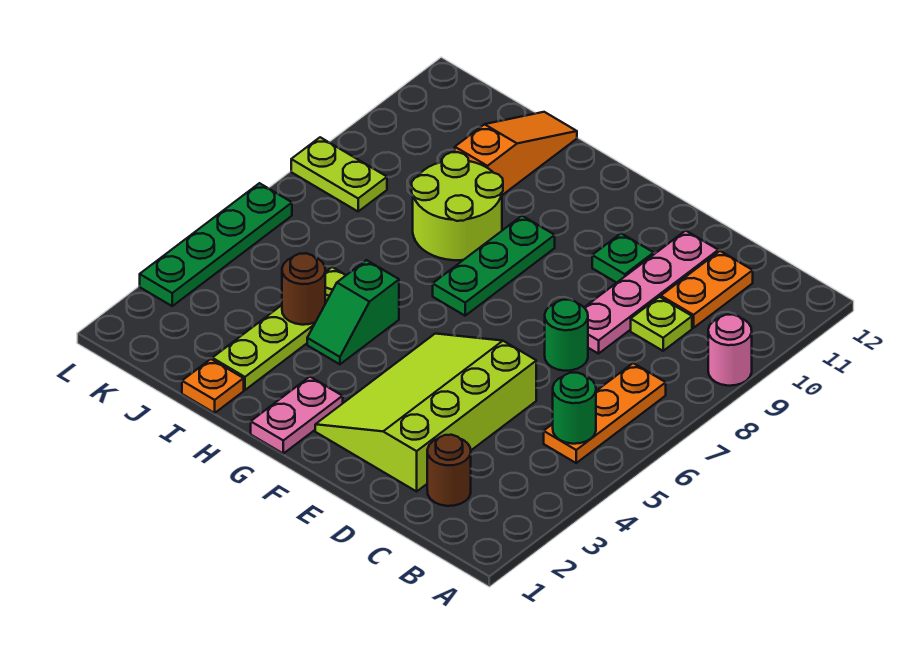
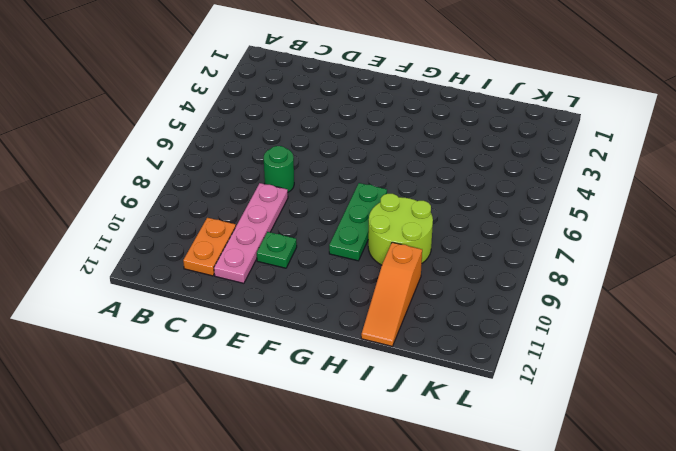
none -> pink round brick A9 level 1
none -> orange plate B5:B7 level 1
none -> brown round brick C2 level 1

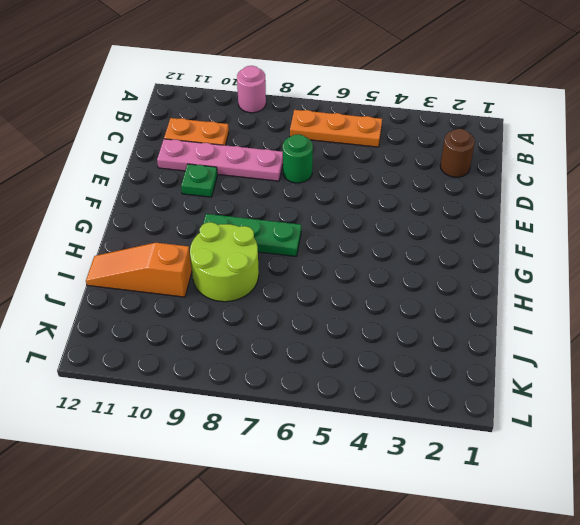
none -> lime plate C9 level 1
none -> lime slope D2:F5 level 1 top D
none -> pink plate G1:G2 level 1

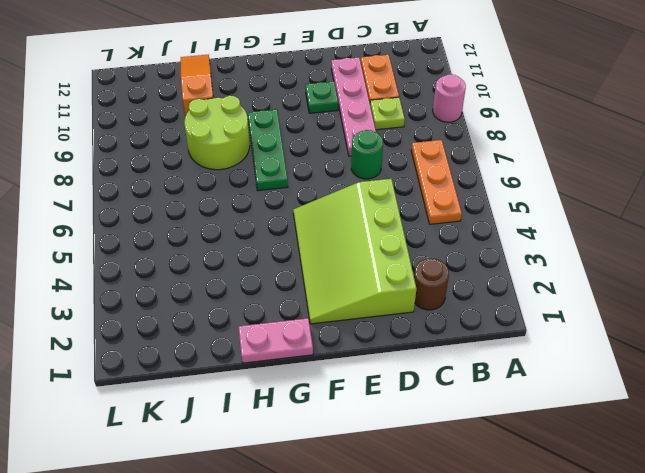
pink plate G1:H1 level 1 -> pink plate G1:G2 level 1
none -> green slope H4:H5 level 1 top 5
none -> orange plate I1 level 1
none -> lime plate I2:I5 level 1

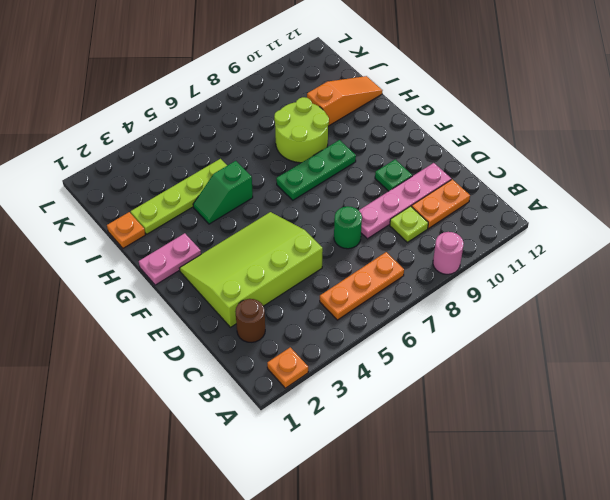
orange plate A2 level 1 -> none
none -> lime plate K8:L8 level 1
none -> green plate L3:L6 level 1
none -> green round brick B5 level 2

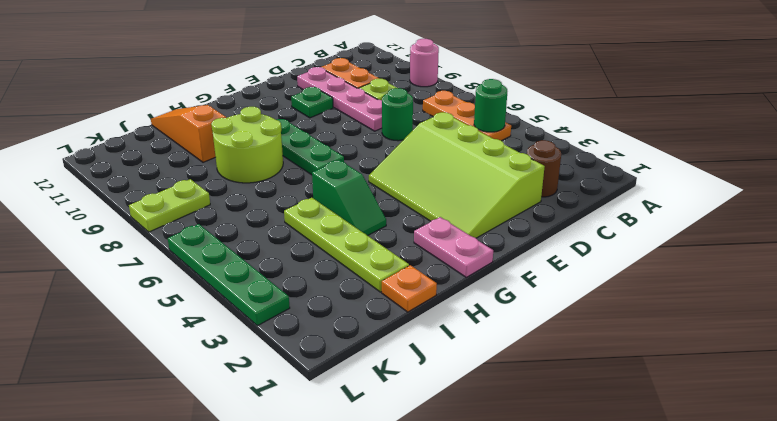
none -> brown round brick I4 level 2

